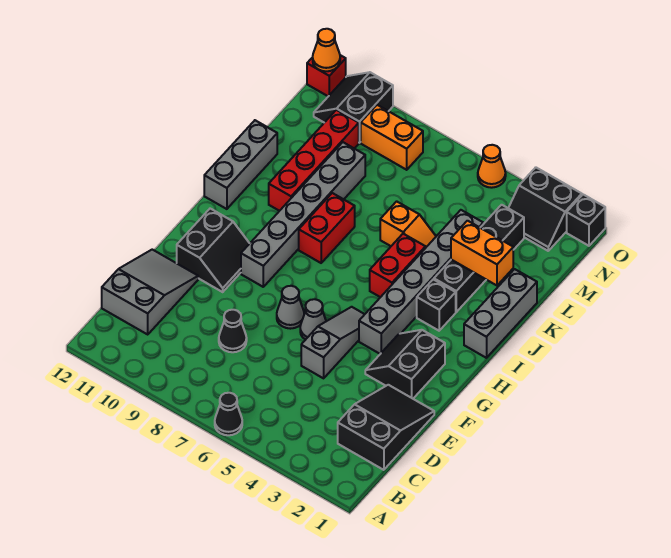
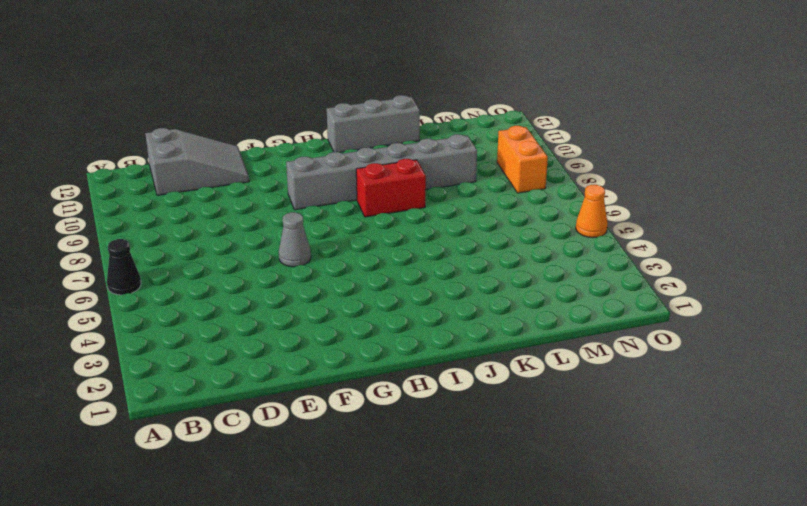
none -> black slope C1:E2 level 1 top C
none -> black cone D8 level 1
none -> grey slope E5:G5 level 1 top E

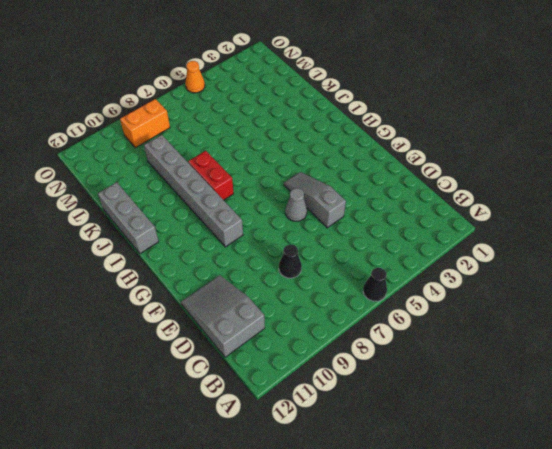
none -> black slope C1:E2 level 1 top C
none -> black slope F2:G3 level 1 top 2
none -> grey cone F7 level 1

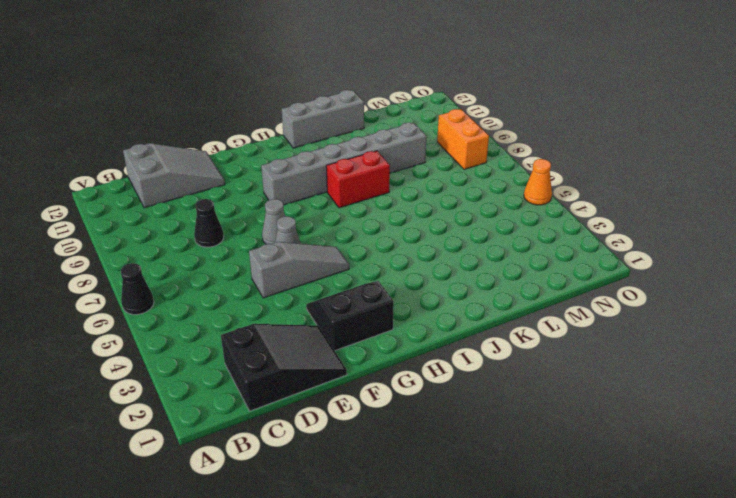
none -> black slope F10:G11 level 1 top 11
none -> grey brick G4:L4 level 1
none -> grey brick I1:K1 level 1

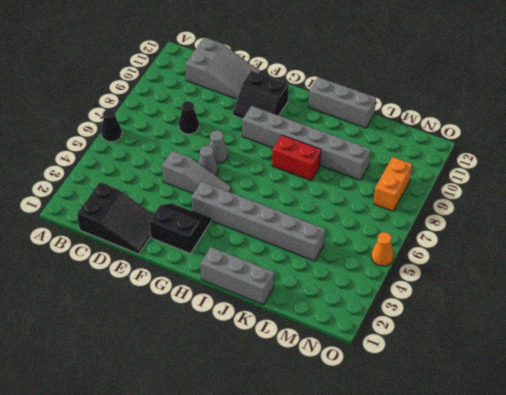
none -> black brick I3 level 1
none -> red brick I5:J5 level 1
none -> black brick J3:M3 level 1

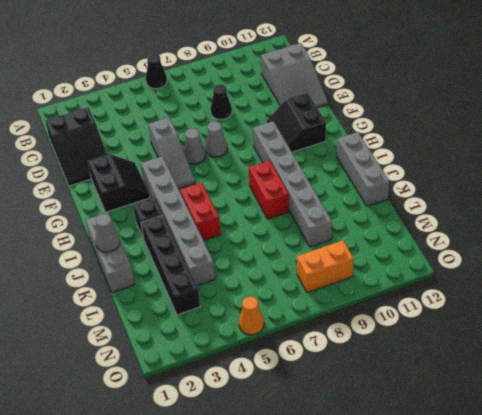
grey cone J1 level 2 -> none
none -> red brick J10:M10 level 1
none -> orange slope K5:K6 level 1 top 6
none -> black slope N2:O3 level 1 top O

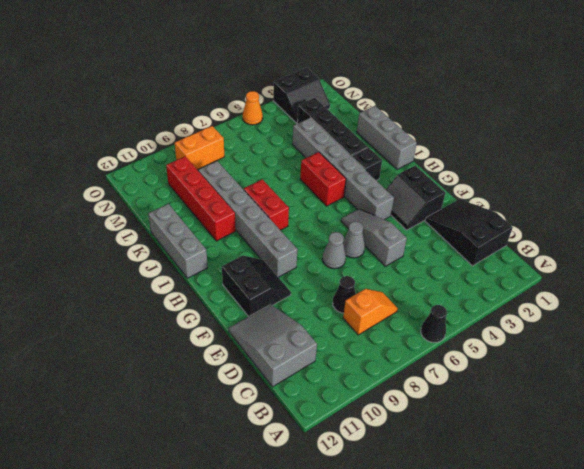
orange slope C7:C8 level 1 top 8 -> orange slope K5:K6 level 1 top 6
none -> black slope N10:O11 level 1 top 10
none -> black brick O1 level 1
none -> red brick O12 level 1

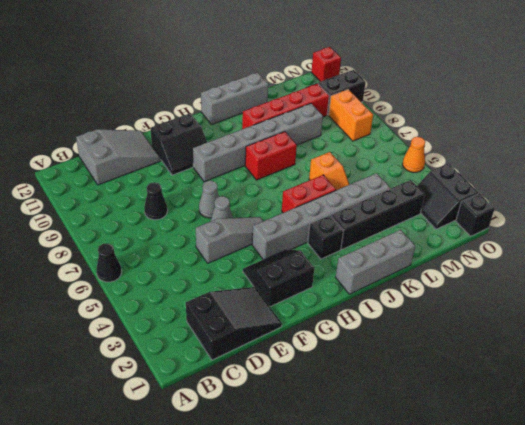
none -> orange brick K2:K3 level 2
none -> orange cone O12 level 2

